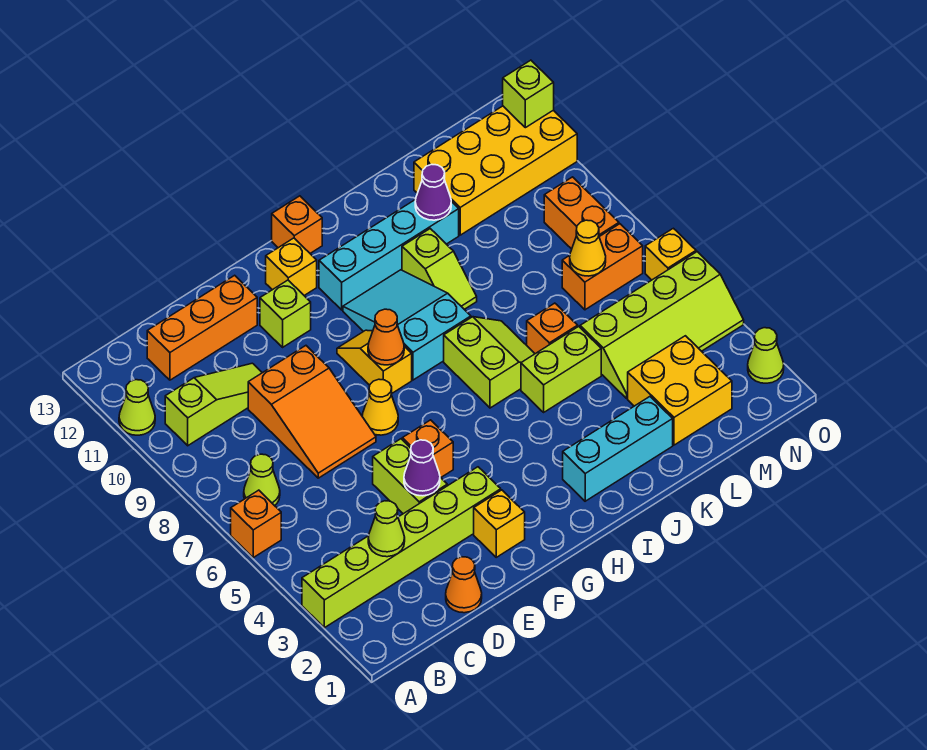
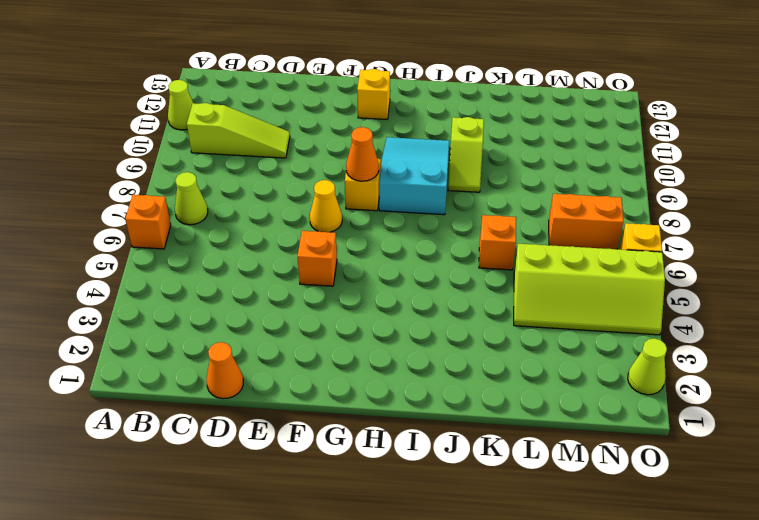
none -> lime brick A3:F3 level 1
none -> orange brick C12:E12 level 1
none -> orange slope D7:E9 level 1 top 9
none -> lime brick E4:E5 level 1

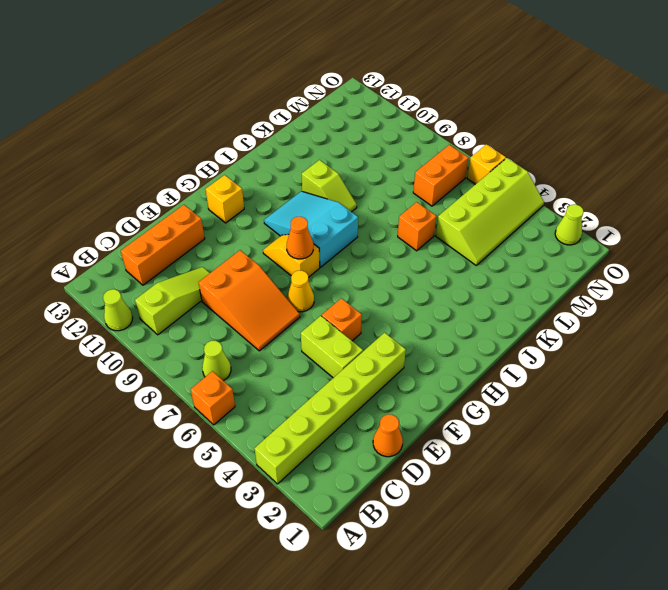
none -> yellow brick F2 level 1
none -> lime brick F11 level 1
none -> cyan brick H11:K11 level 1
none -> orange brick H13 level 1

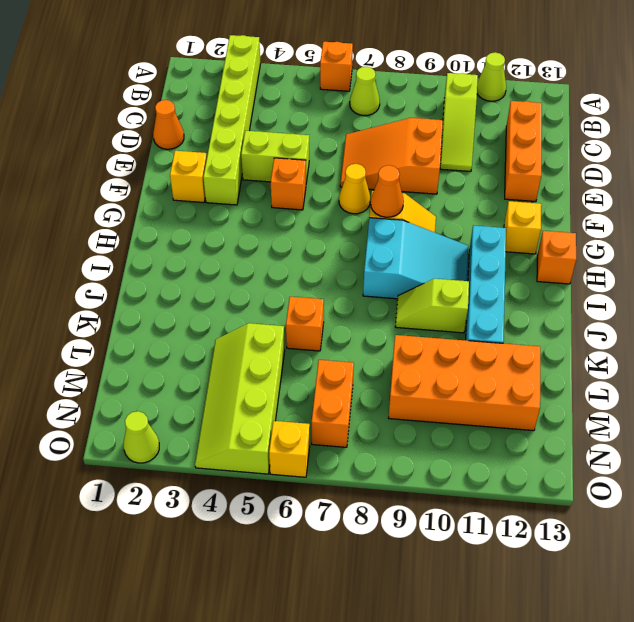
orange brick L9:M12 level 1 -> yellow brick L11:O12 level 1
none -> lime brick F11 level 1
none -> cyan brick I2:K2 level 1
none -> lime slope I6:J7 level 1 top I
none -> lime brick J5:K5 level 1

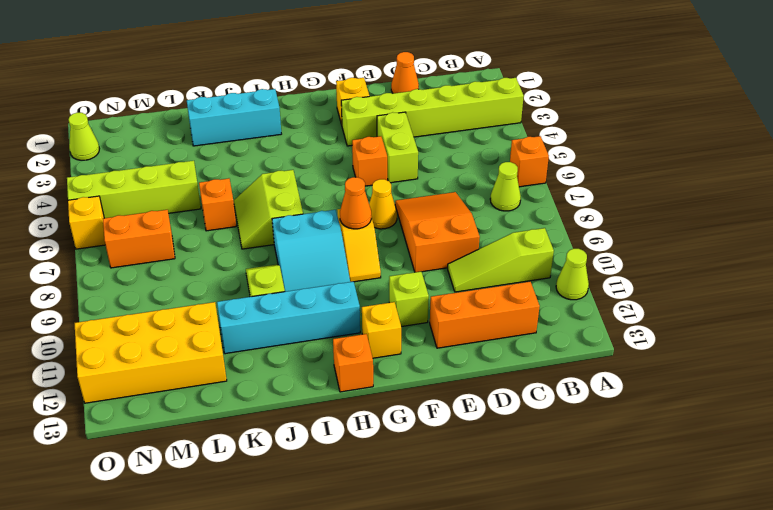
none -> lime brick J5:K5 level 1
none -> yellow brick L2:M3 level 1
none -> orange brick N8:N9 level 1
none -> lime cone C3 level 2

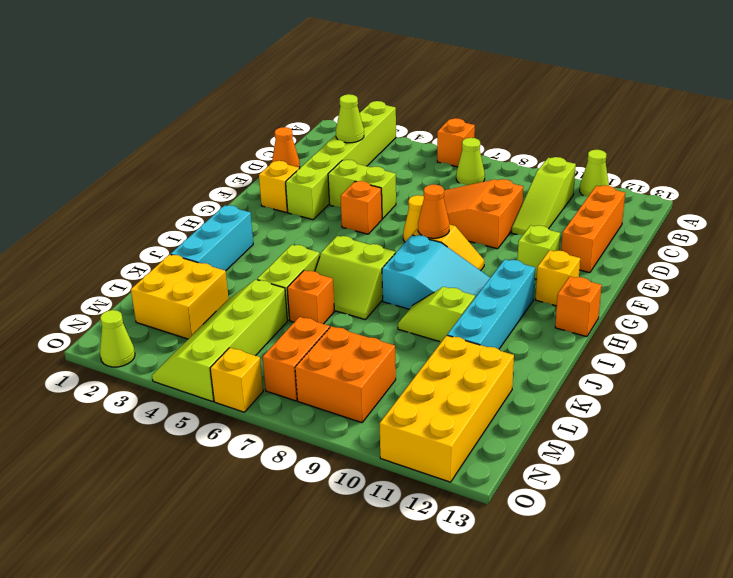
orange brick M8:N9 level 1 -> orange brick N8:N9 level 1
none -> purple cone E4 level 2
none -> purple cone K11 level 2
none -> yellow cone M7 level 2
none -> lime brick O12 level 2

